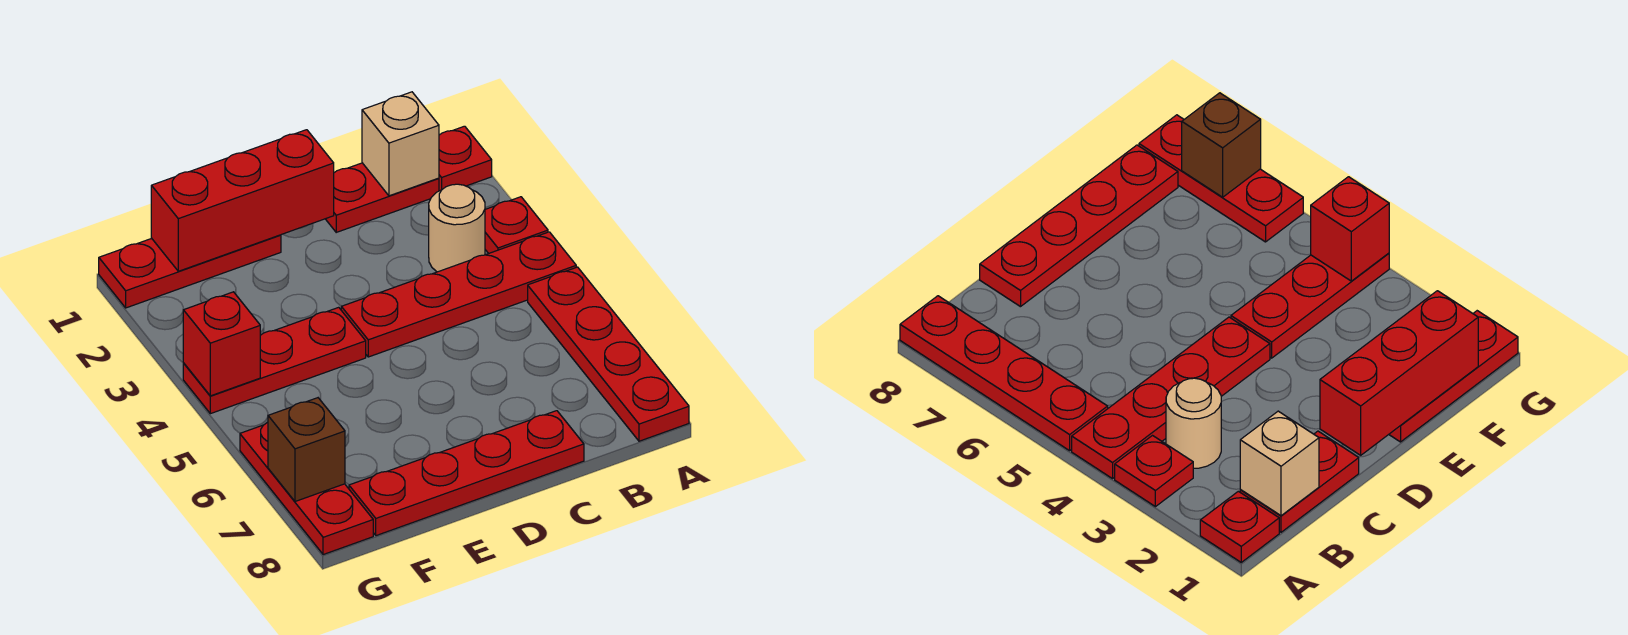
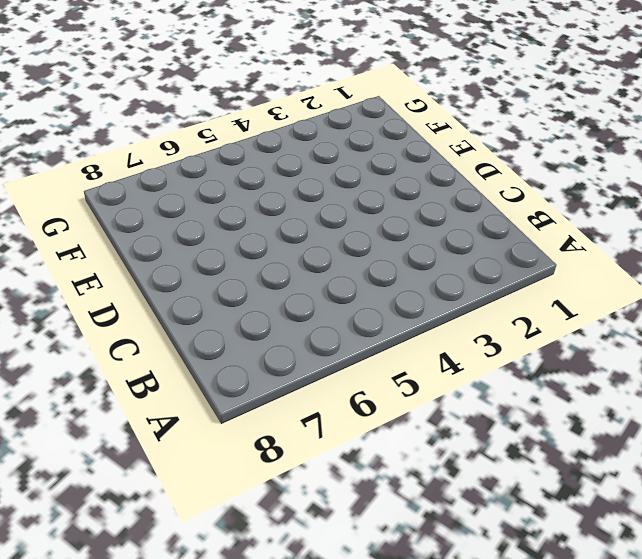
none -> red plate A1 level 1
none -> red plate A3 level 1
none -> red plate A4:D4 level 1

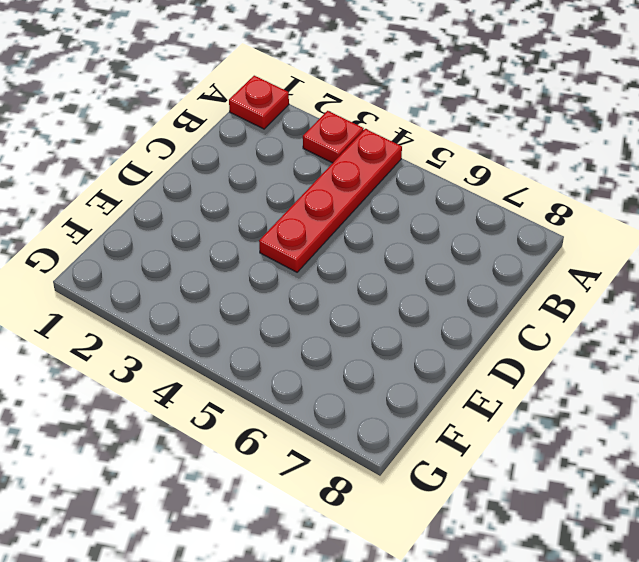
none -> red plate A5:A8 level 1
none -> red plate B1:C1 level 1
none -> tan round brick B3 level 1

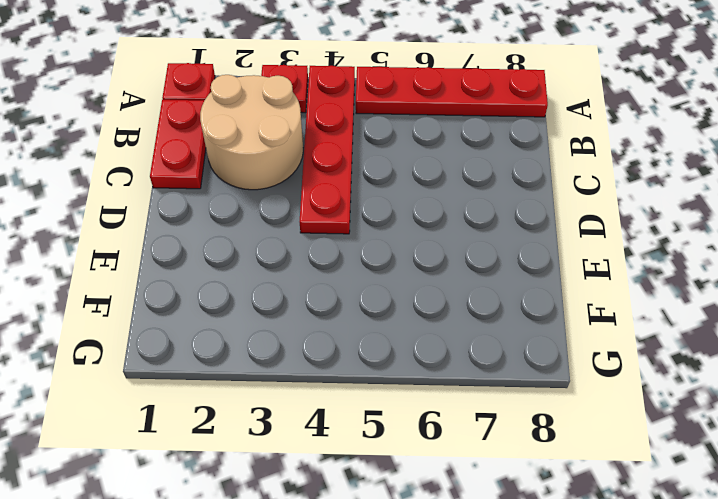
tan round brick B2:C3 level 1 -> tan round brick B3 level 1
none -> red plate C8:F8 level 1
none -> red plate E1:G1 level 1
none -> red plate E4:G4 level 1

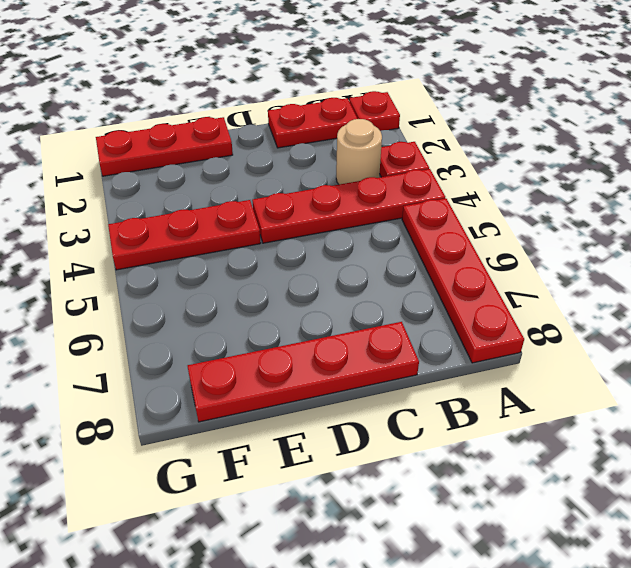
none -> red plate G6:G8 level 1
none -> tan brick B1 level 2
none -> red brick D1:F1 level 2

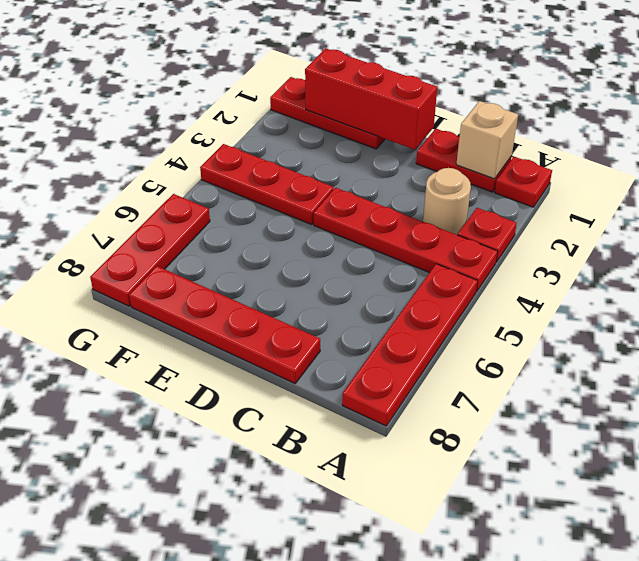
none -> red brick G4 level 2
none -> brown brick G7 level 2

